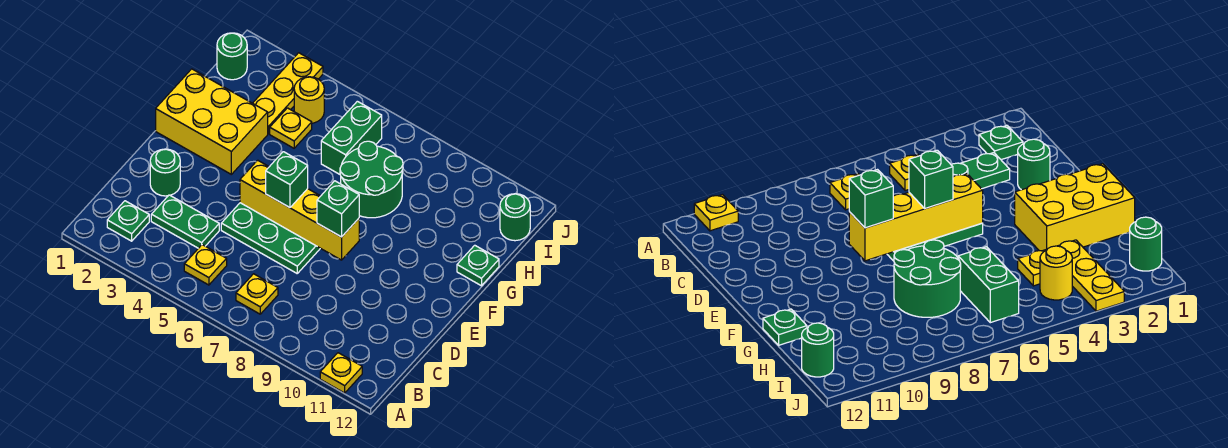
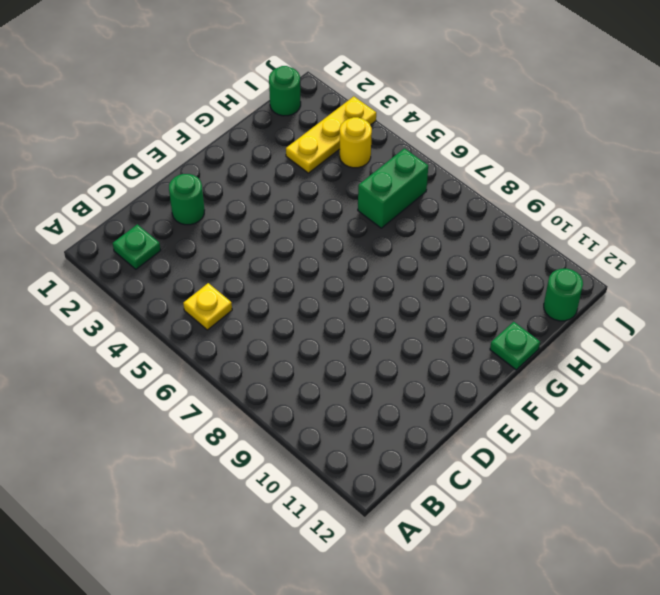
none -> yellow plate A11 level 1
none -> yellow plate B7 level 1
none -> green plate C3:C4 level 1

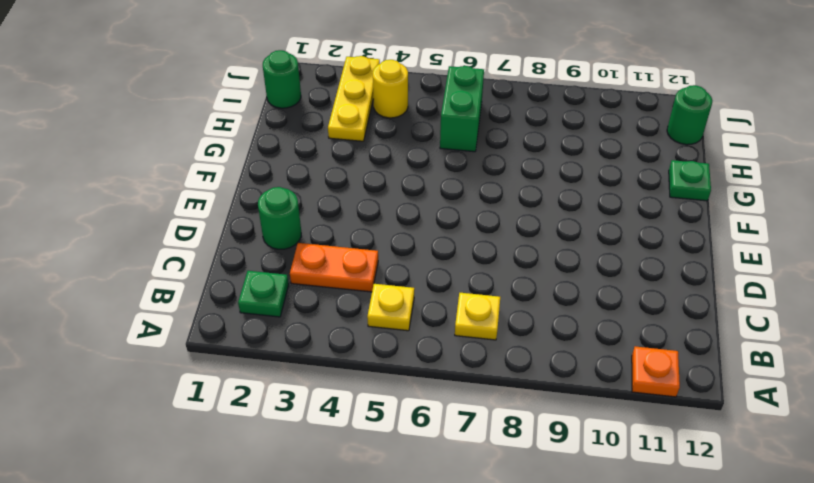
orange plate A11 level 1 -> yellow plate A11 level 1
orange plate C3:C4 level 1 -> green plate C3:C4 level 1
none -> green plate D5:E7 level 1
none -> yellow brick F1:G3 level 1
none -> green round brick G7:H8 level 1

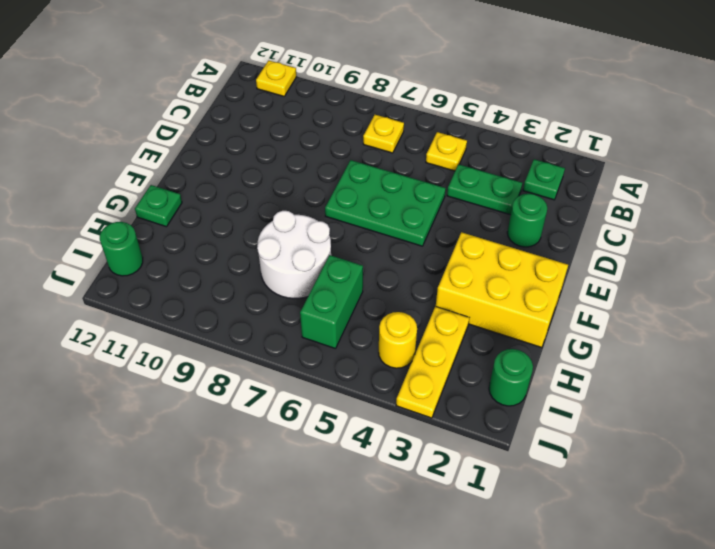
white round brick G7:H8 level 1 -> green round brick G7:H8 level 1
none -> yellow plate H4 level 1
none -> yellow brick E5:E8 level 2
none -> green brick E6 level 3

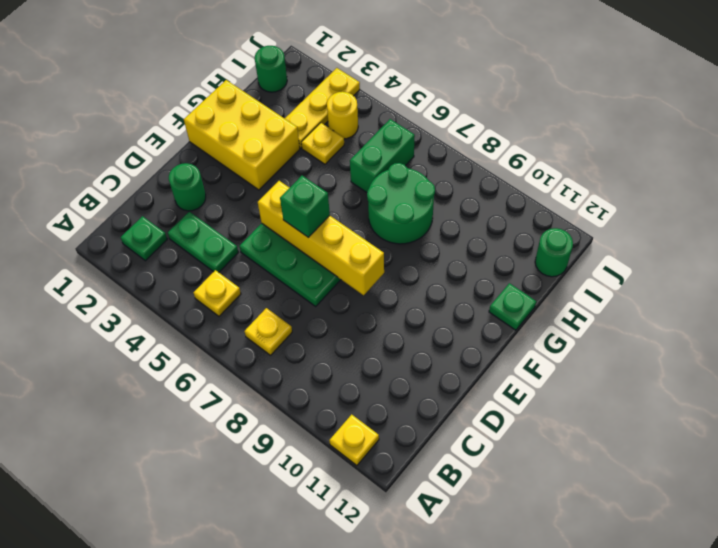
none -> green brick E8 level 3

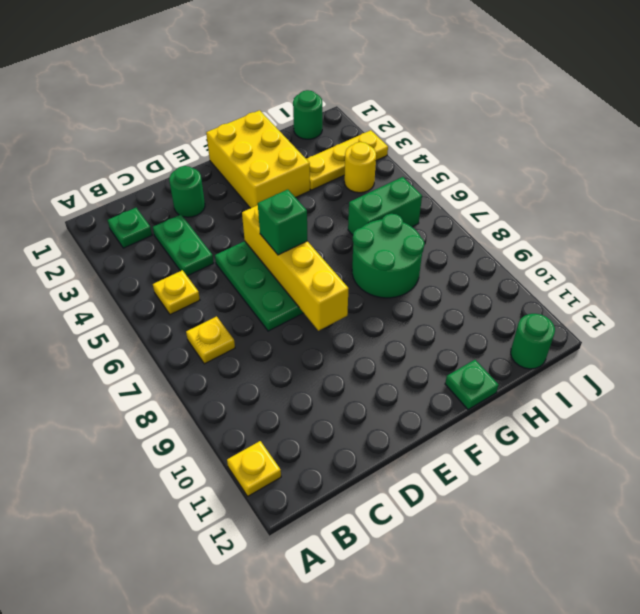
none -> yellow plate H4 level 1
none -> green brick E8 level 3

